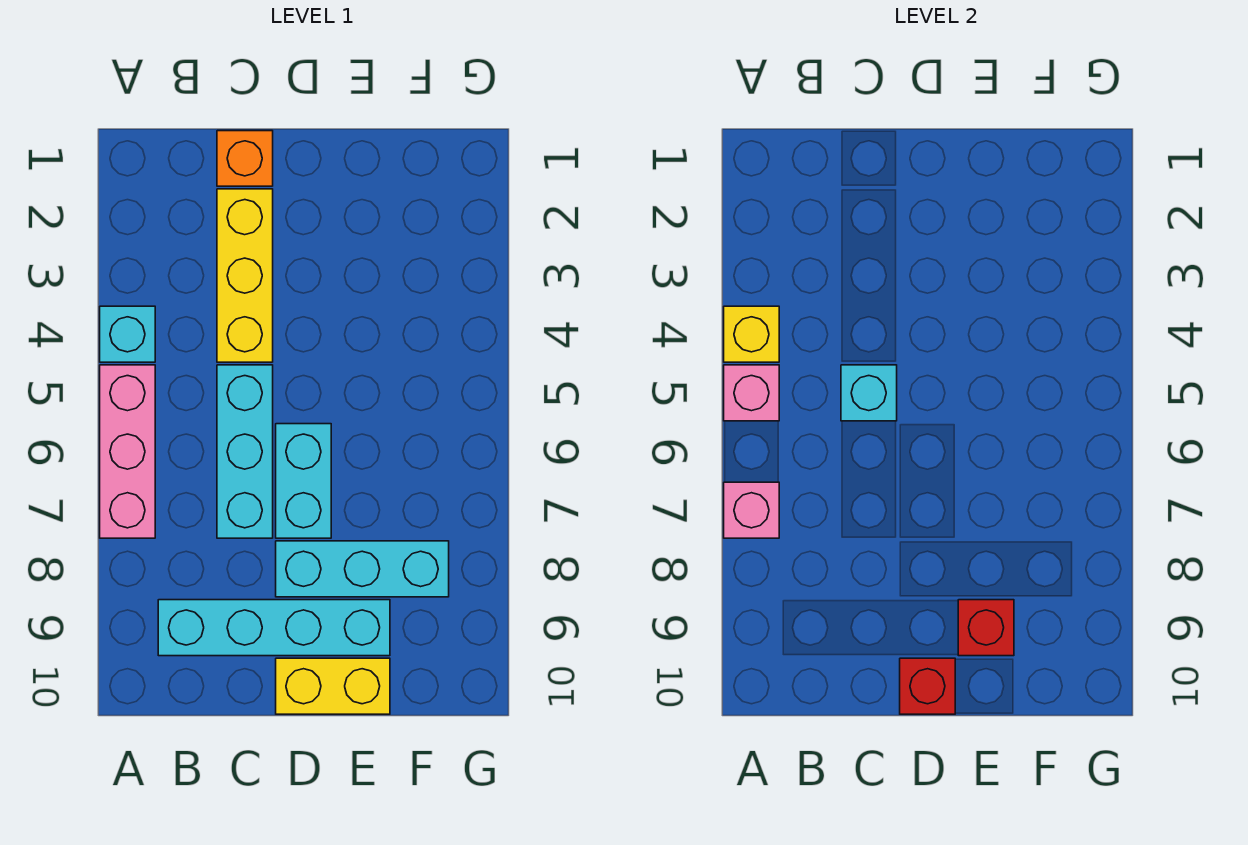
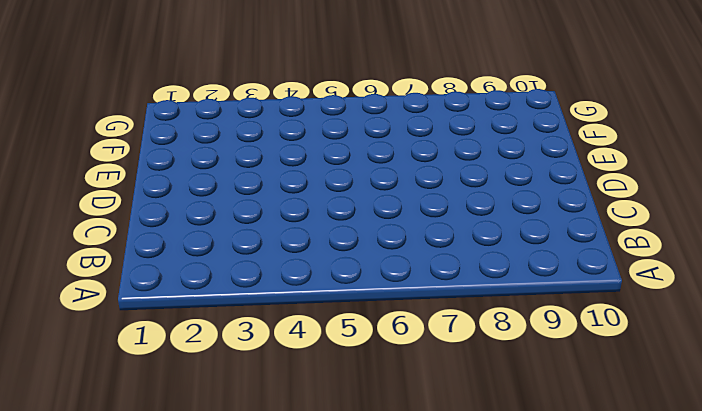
none -> cyan brick A4 level 1
none -> pink brick A5:A7 level 1
none -> cyan brick B9:E9 level 1

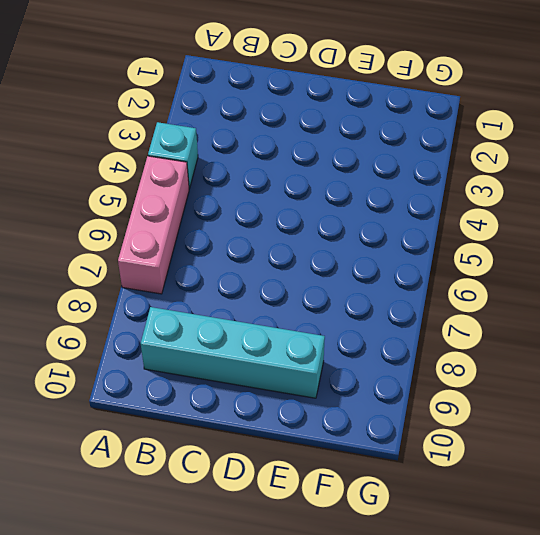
none -> orange brick C1 level 1
none -> yellow brick C2:C4 level 1
none -> cyan brick C5:C7 level 1

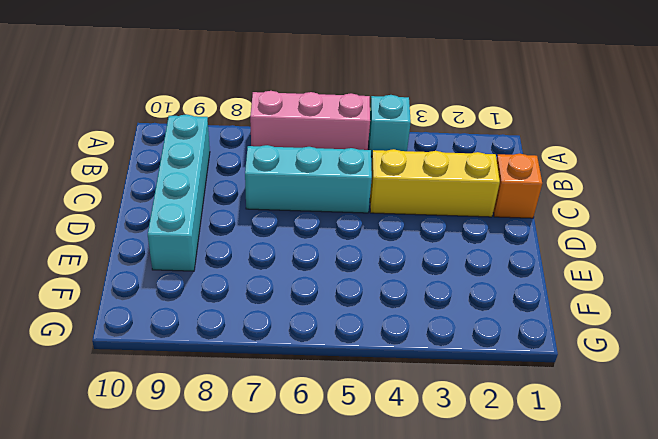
none -> cyan brick D6:D7 level 1
none -> cyan brick D8:F8 level 1
none -> yellow brick D10:E10 level 1

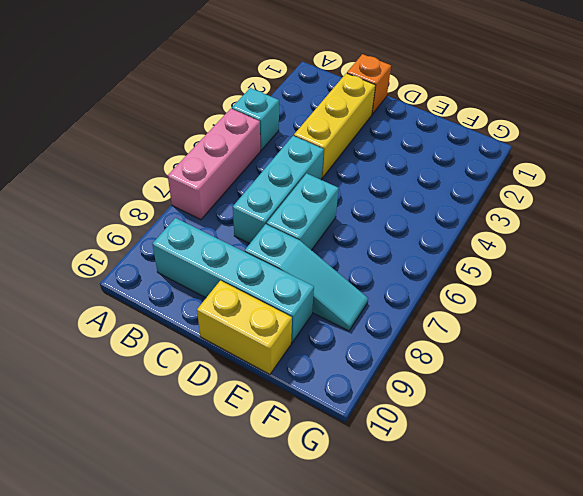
cyan slope D8:F8 level 1 top D -> cyan brick D8:F8 level 1
none -> yellow brick A4 level 2
none -> pink brick A5 level 2
none -> pink brick A7 level 2

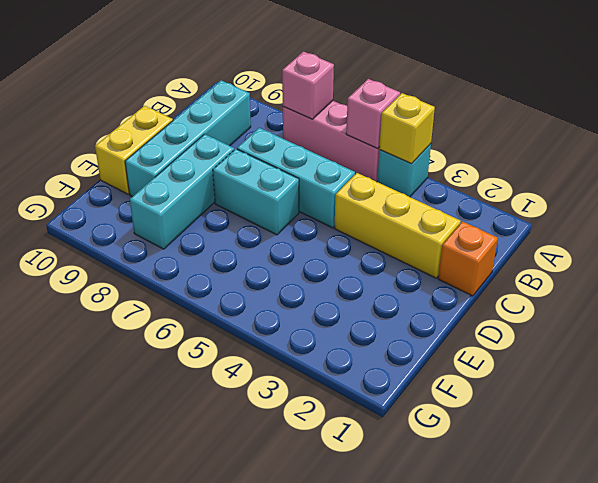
none -> cyan brick C5 level 2
none -> red brick D10 level 2
none -> red brick E9 level 2

